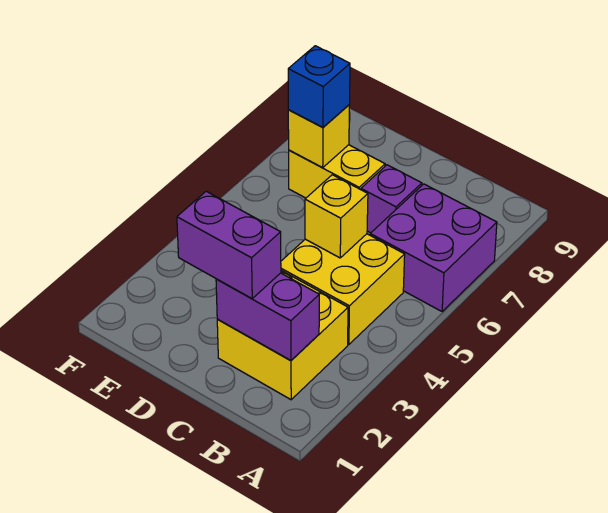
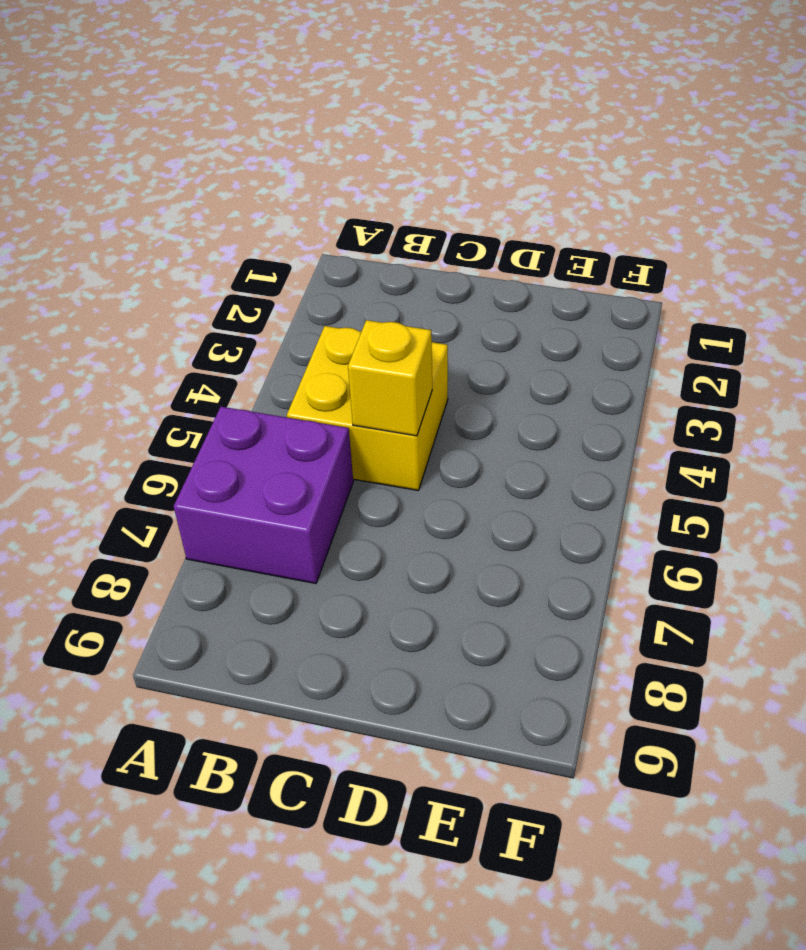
none -> yellow brick B2:C3 level 1
none -> purple brick C7 level 1

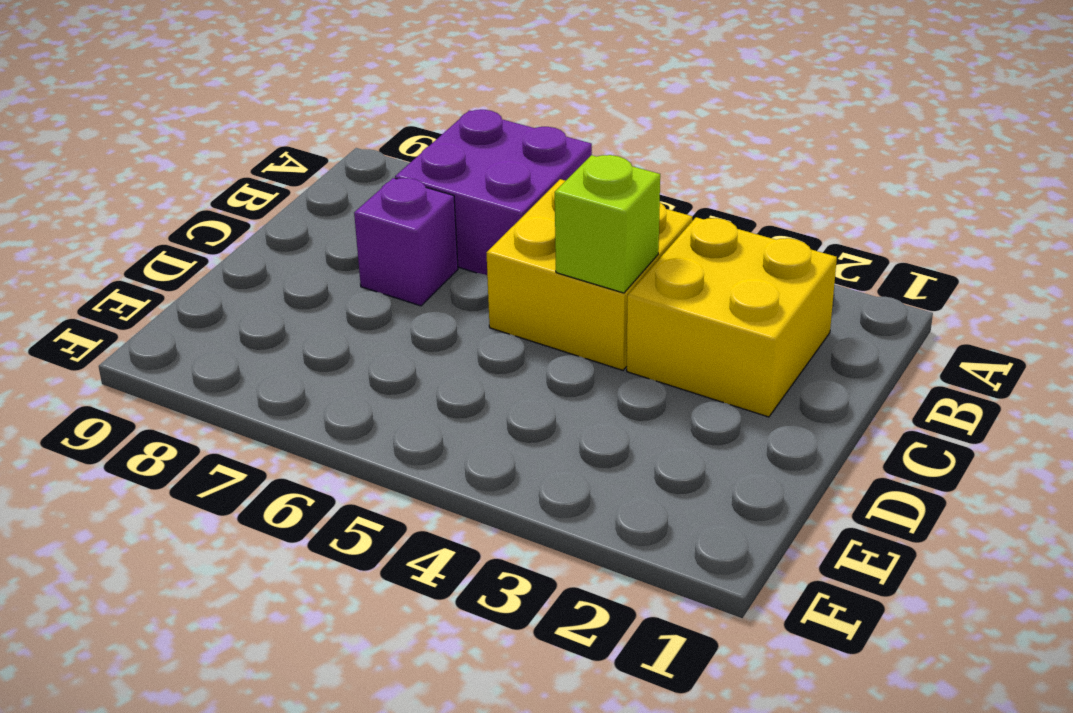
lime brick C4 level 2 -> none
none -> yellow brick D7:E7 level 1
none -> purple brick B2:C2 level 2

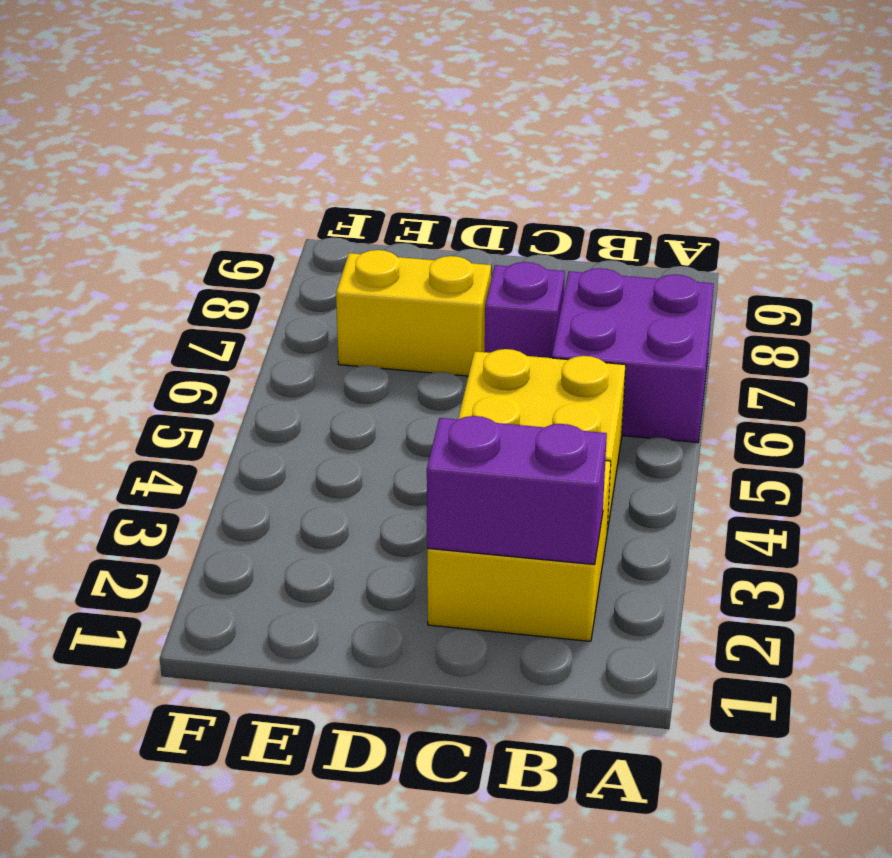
none -> yellow brick C5 level 2
none -> yellow brick E7 level 2

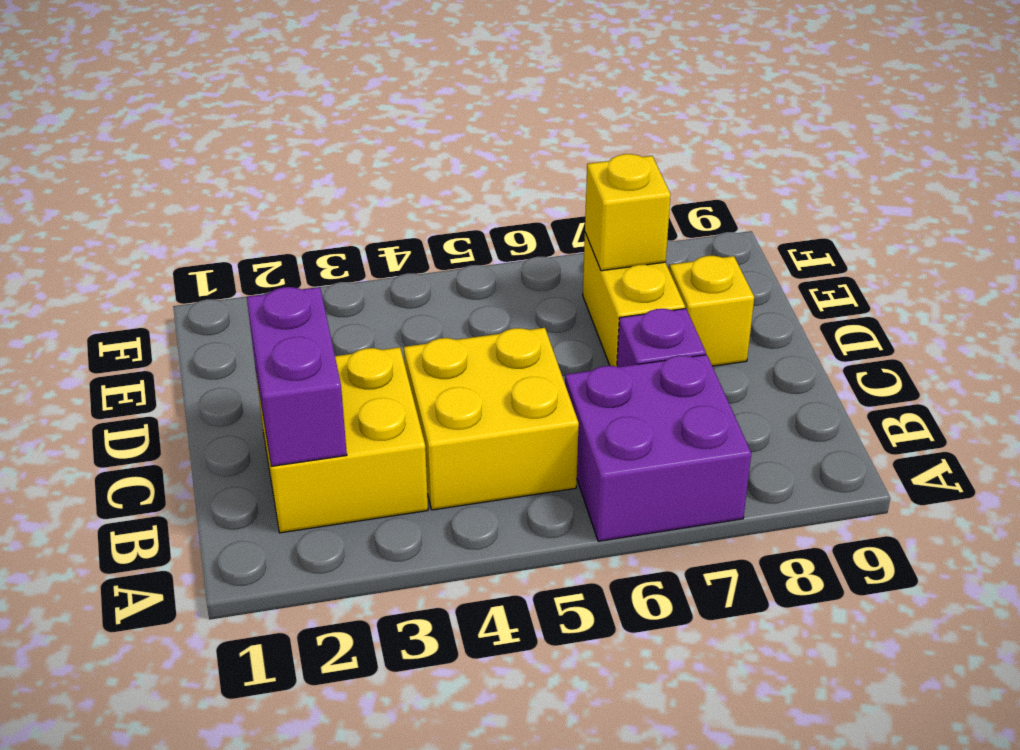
yellow brick D8 level 1 -> yellow brick C5 level 2
none -> purple brick C2:D2 level 3
none -> blue brick E7 level 3

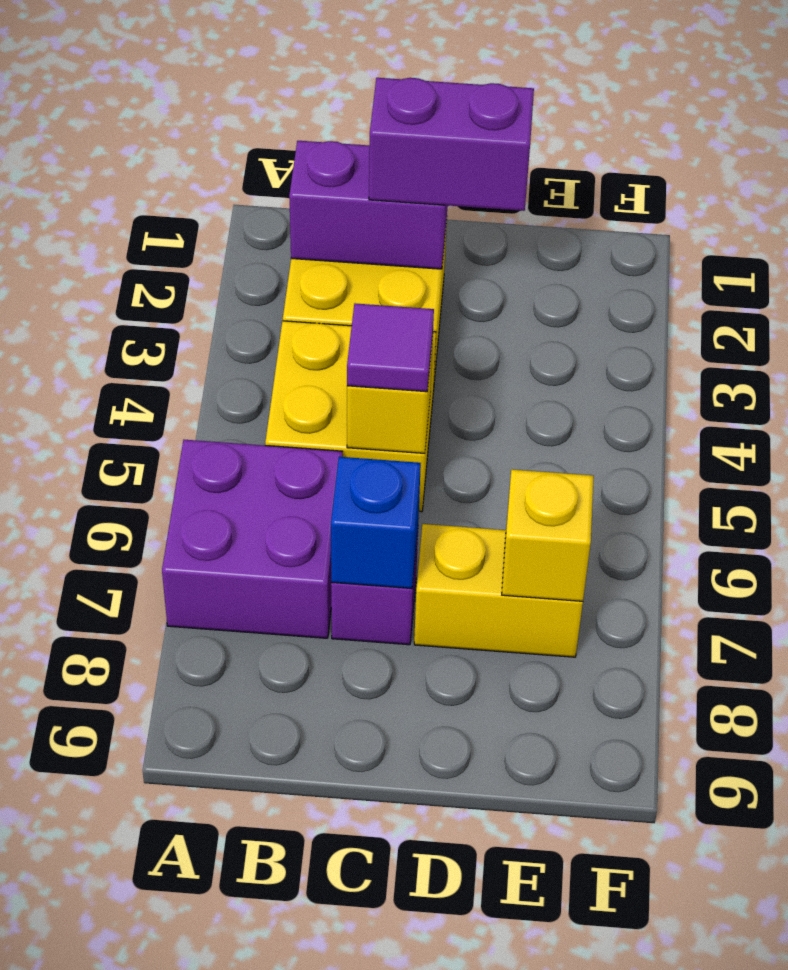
purple tile C5 level 3 -> none
blue brick C7 level 2 -> blue brick E7 level 3

